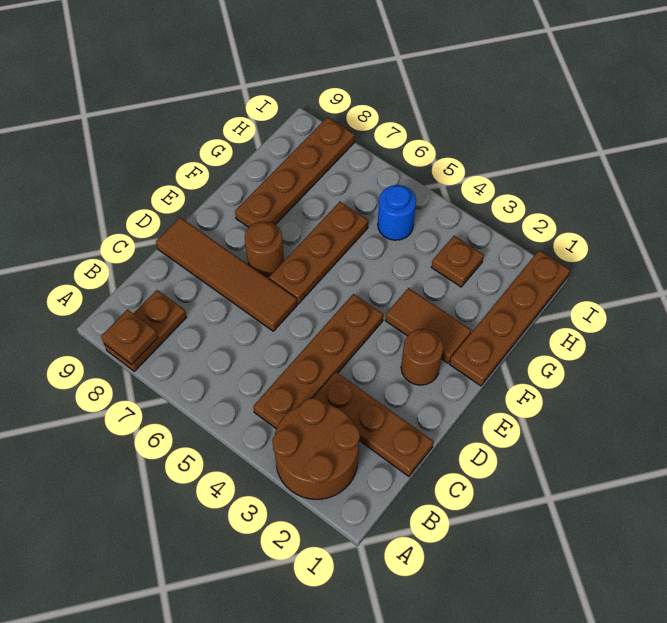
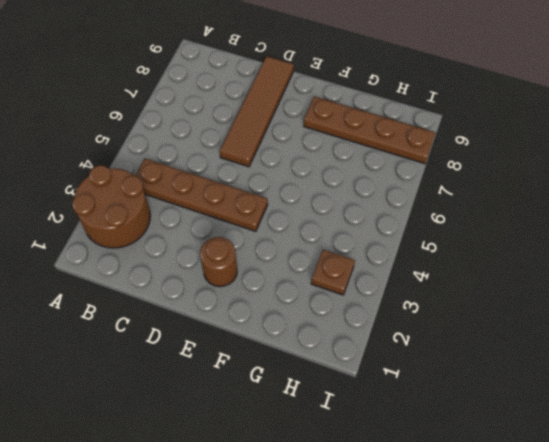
none -> brown plate A8:B8 level 1
none -> brown plate C1:C3 level 1
none -> brown plate E6:G6 level 1

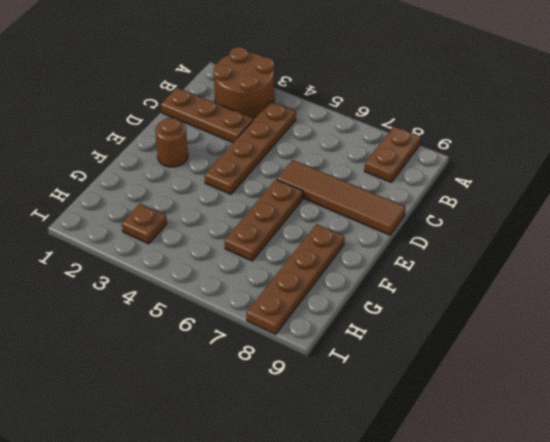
none -> brown round brick E7 level 1
none -> brown plate F1:I1 level 1
none -> brown tile F2:F3 level 1

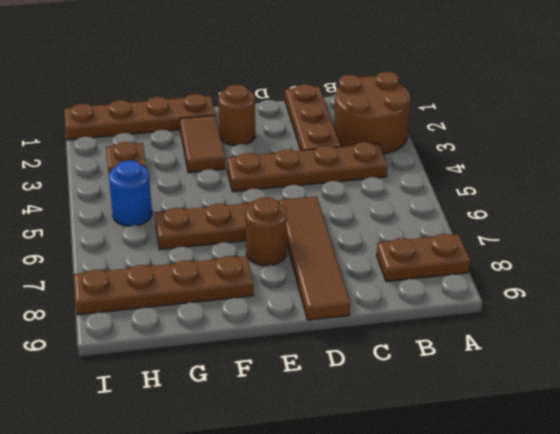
none -> brown plate A8 level 2

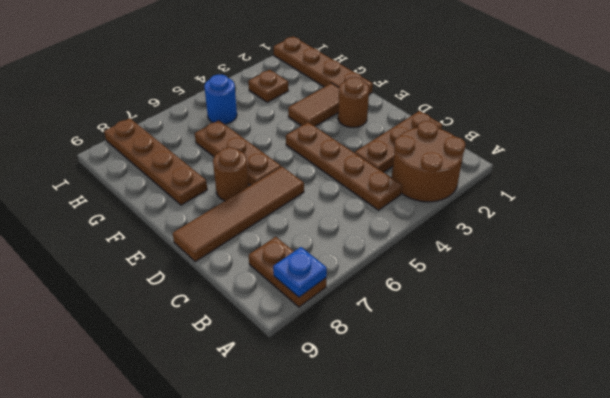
blue plate A8 level 2 -> brown plate A8 level 2

